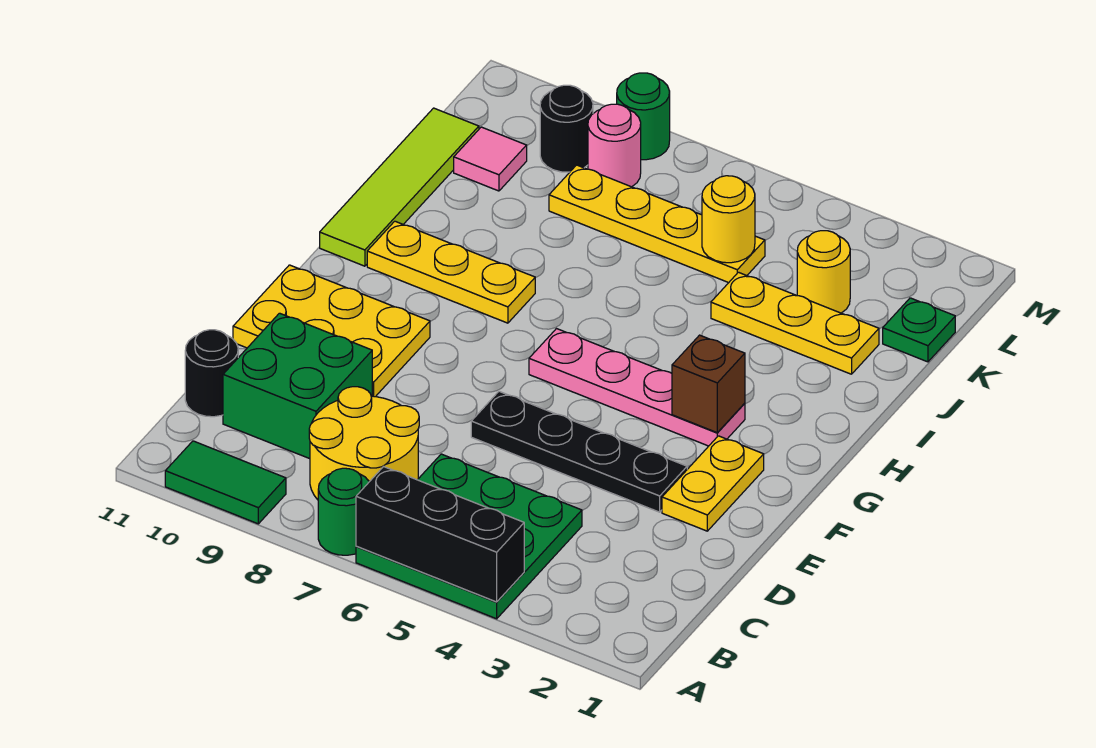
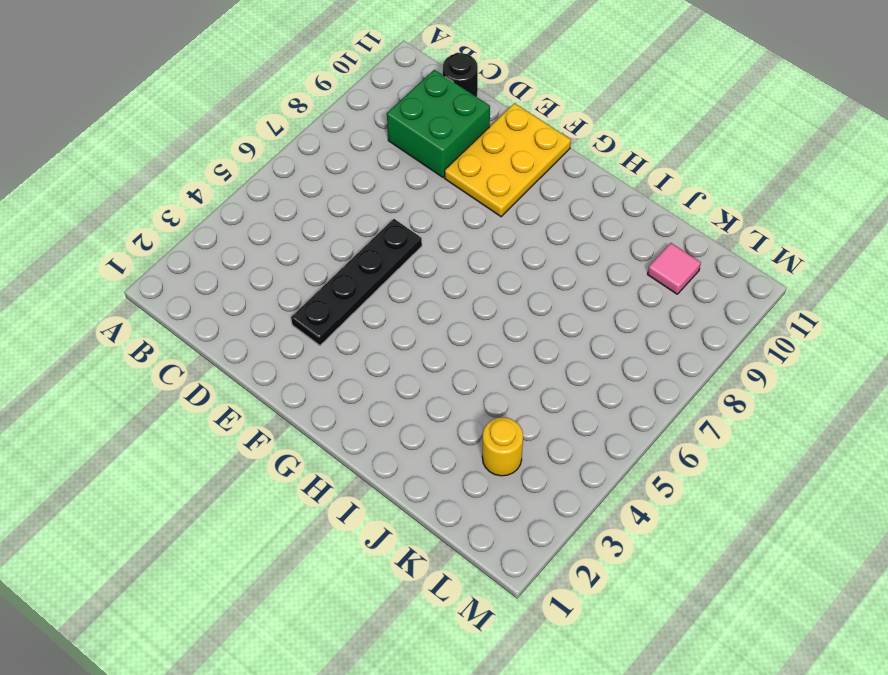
none -> green plate A4:C6 level 1
none -> green round brick A7 level 1
none -> green tile A9:A10 level 1

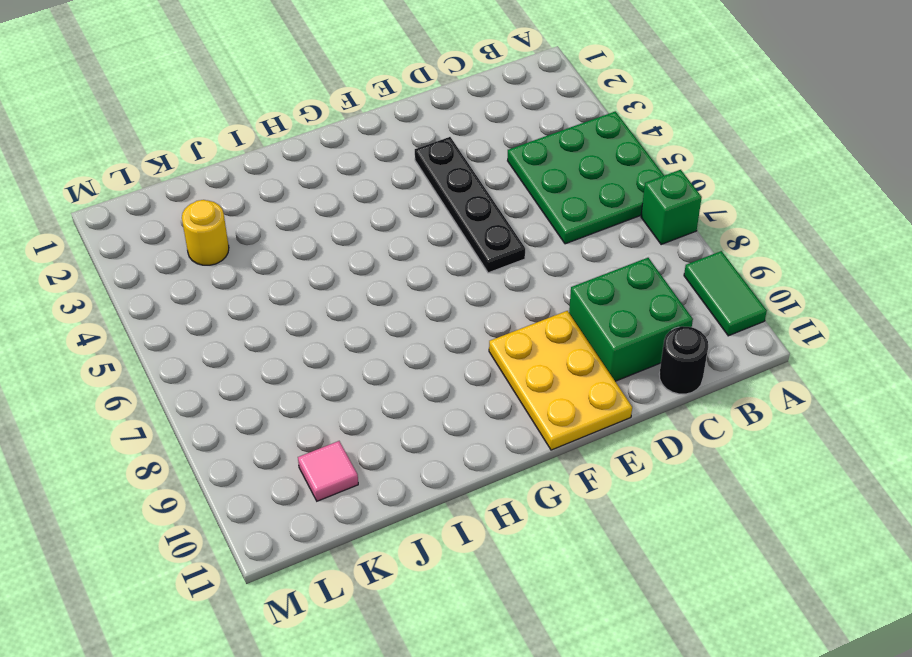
green brick A7 level 1 -> green round brick A7 level 1
none -> yellow round brick B7:C8 level 1
none -> yellow plate E2:F2 level 1
none -> pink plate G3:G6 level 1

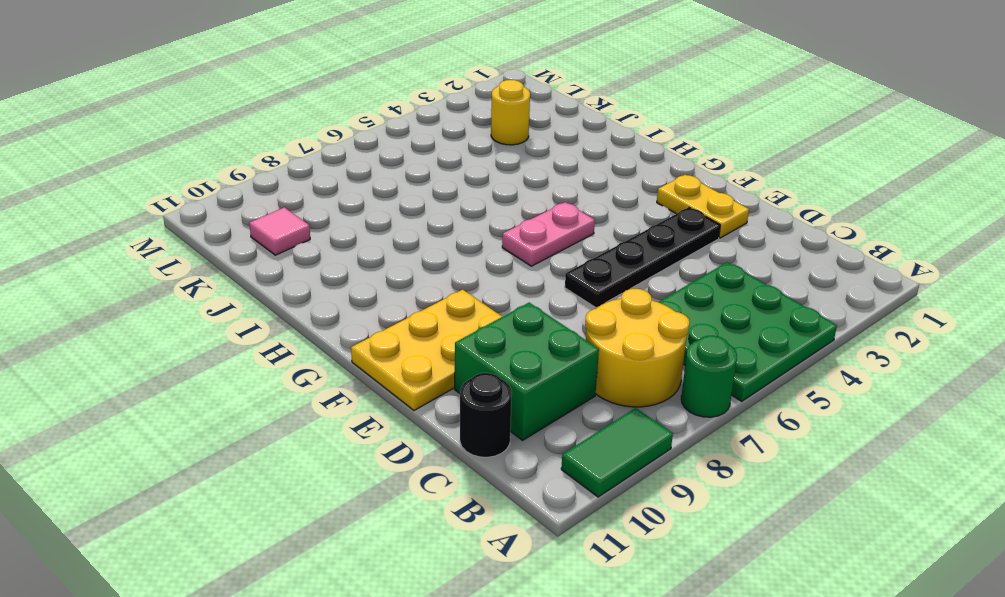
pink plate G5:G6 level 1 -> pink plate G3:G6 level 1
none -> yellow plate H8:H10 level 1
none -> lime tile H11:K11 level 1
none -> yellow plate J2:J4 level 1

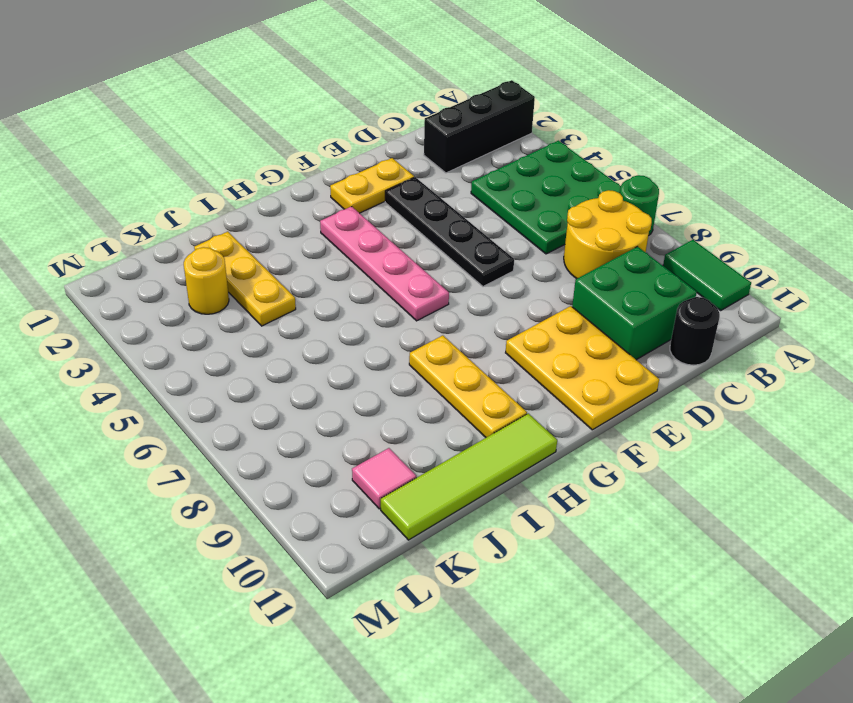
black brick A2:C2 level 1 -> black brick A4:A6 level 2
none -> green plate K1 level 1
none -> yellow plate K5:K8 level 1
none -> pink round brick L8 level 1

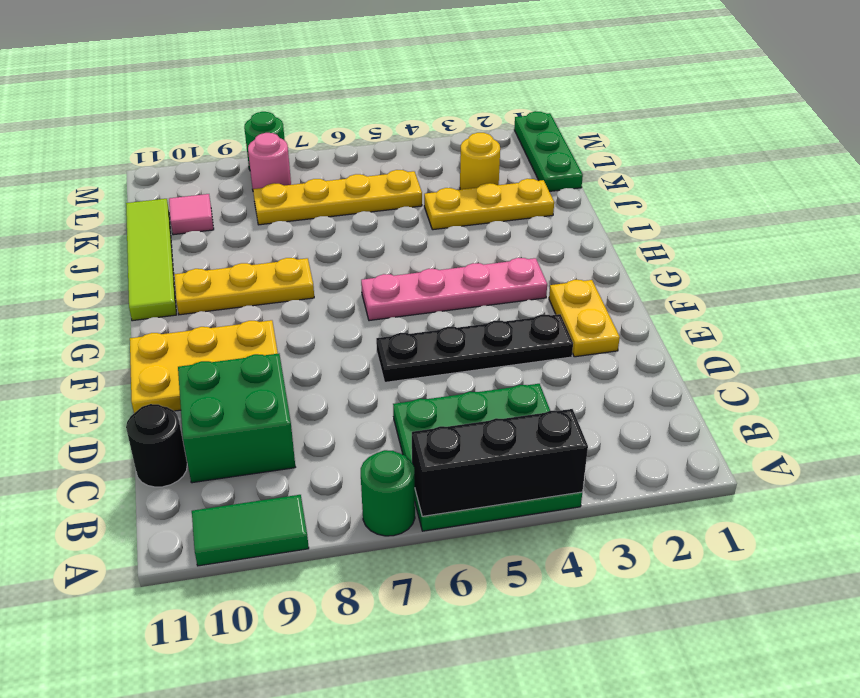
green plate K1:M1 level 1 -> green plate K1 level 1
none -> yellow round brick B7:C8 level 1
none -> black round brick L9 level 1
none -> brown brick G3 level 2

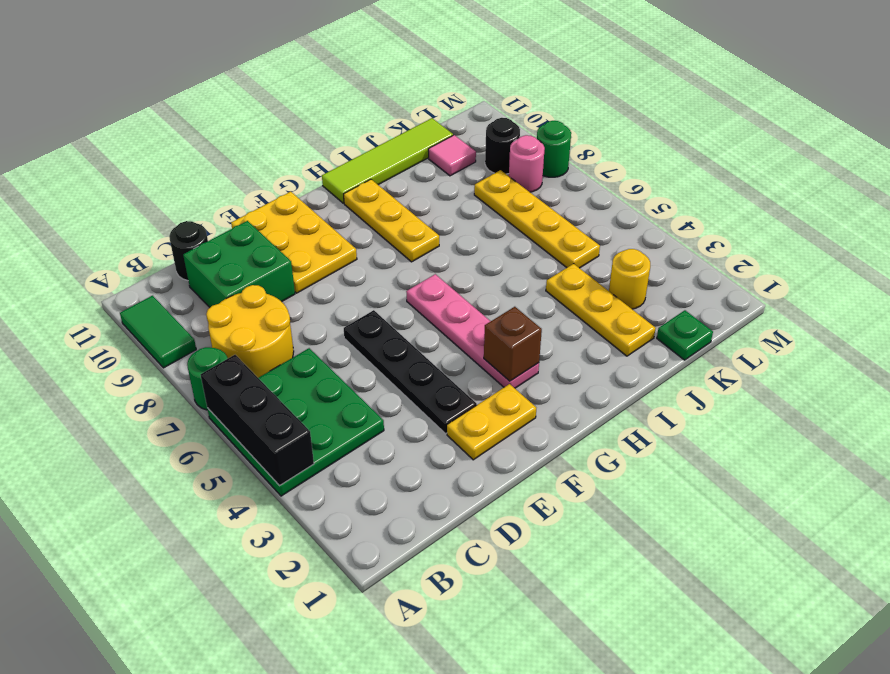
none -> yellow round brick K5 level 2

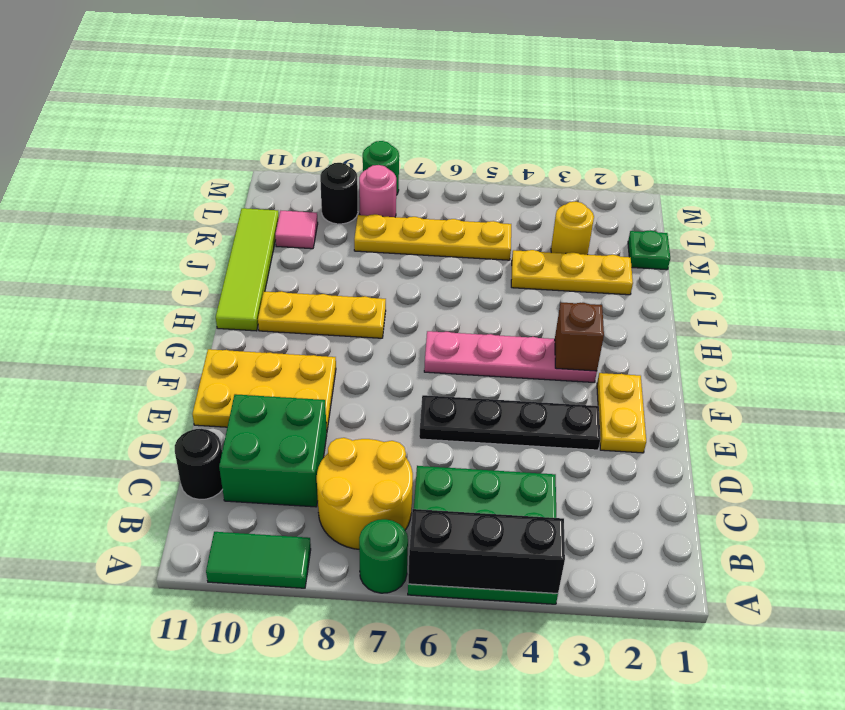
none -> yellow round brick K5 level 2

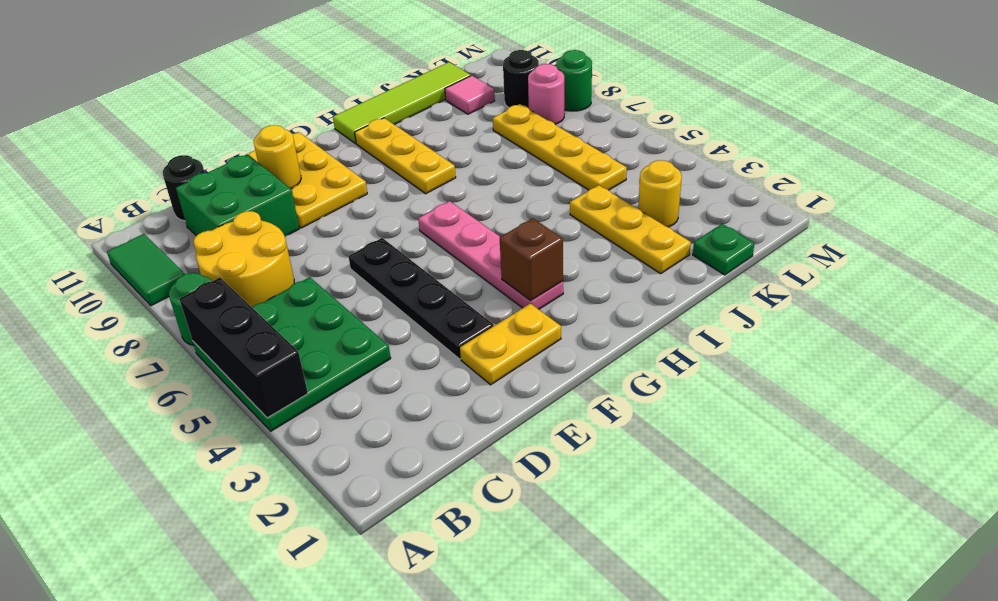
yellow round brick E10 level 2 -> yellow round brick K5 level 2

